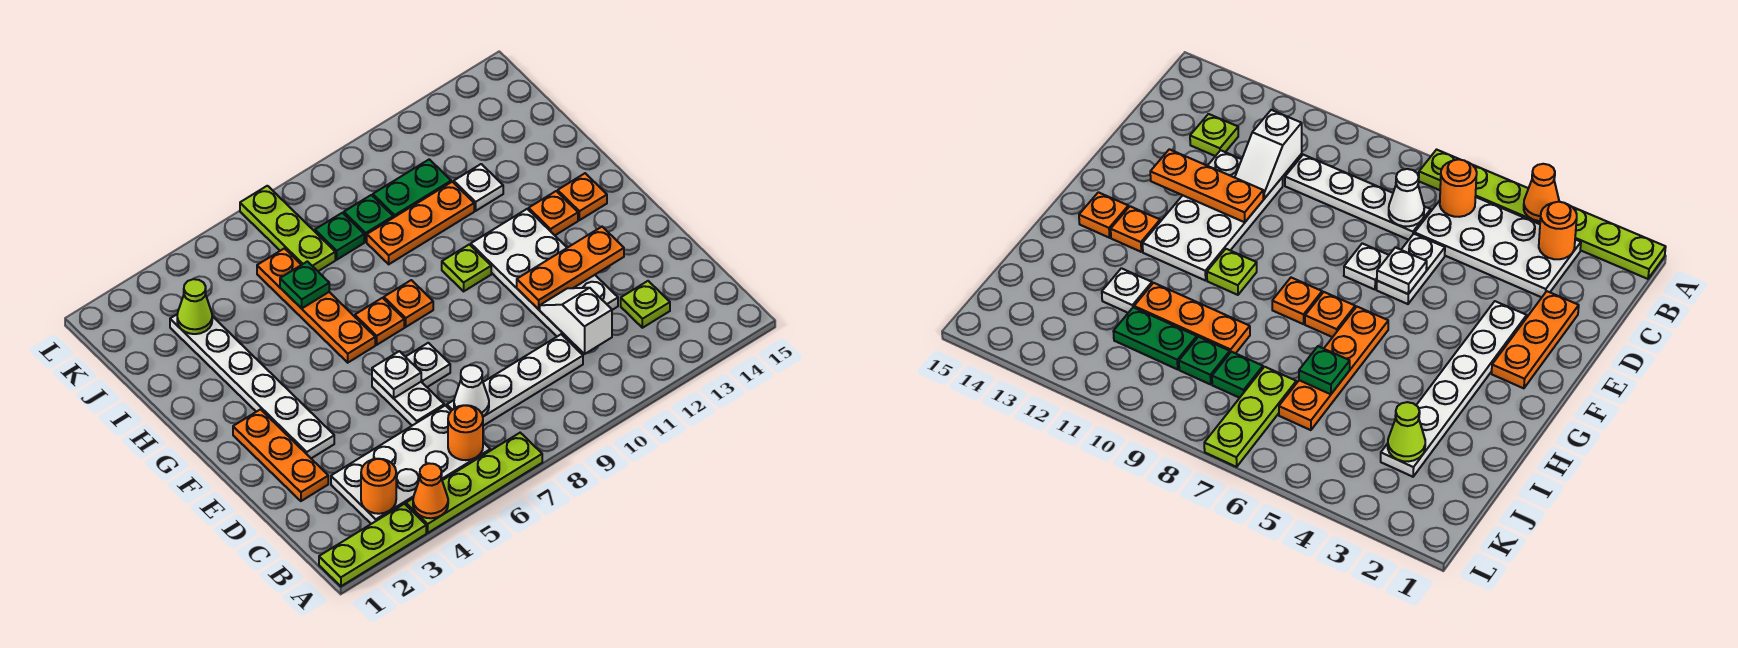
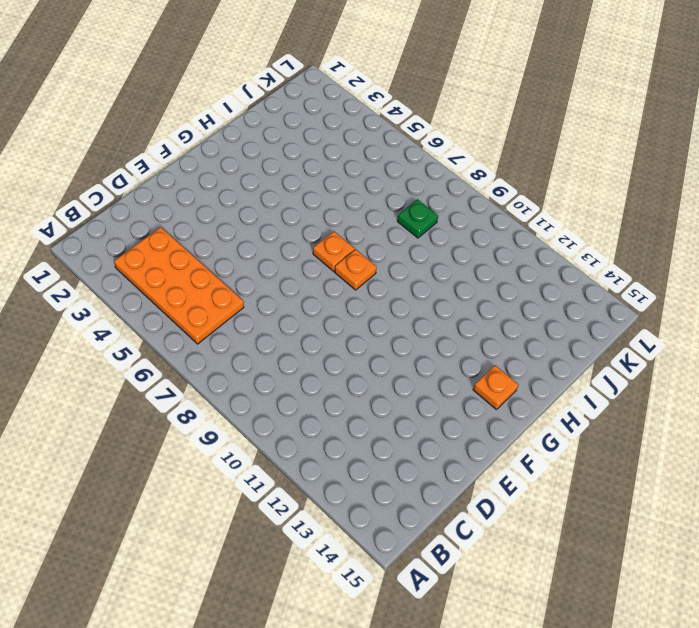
orange plate B3:C6 level 1 -> white plate B3:C6 level 1
none -> lime plate A1:A3 level 1
none -> lime plate A4:A7 level 1
none -> white plate C7:C10 level 1
none -> lime plate C13 level 1

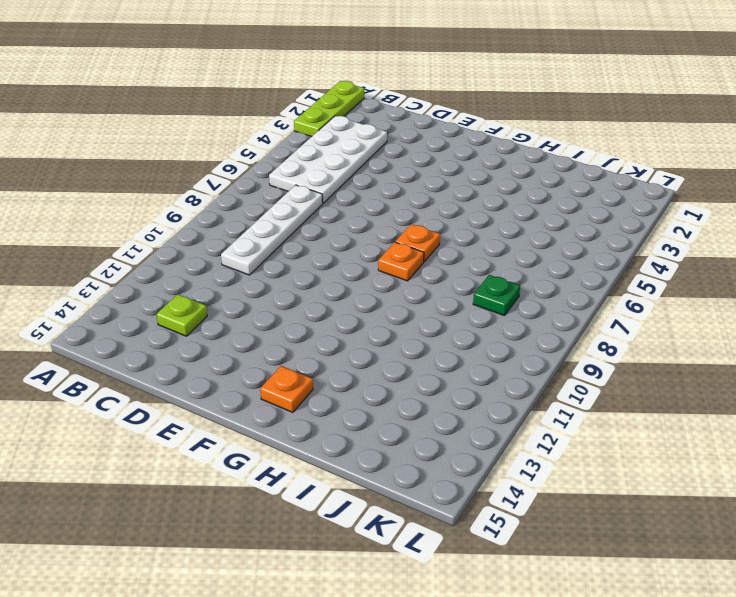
none -> lime plate A4:A7 level 1
none -> orange plate D2:F2 level 1
none -> white plate D6:E6 level 1
none -> white plate D11:G12 level 1

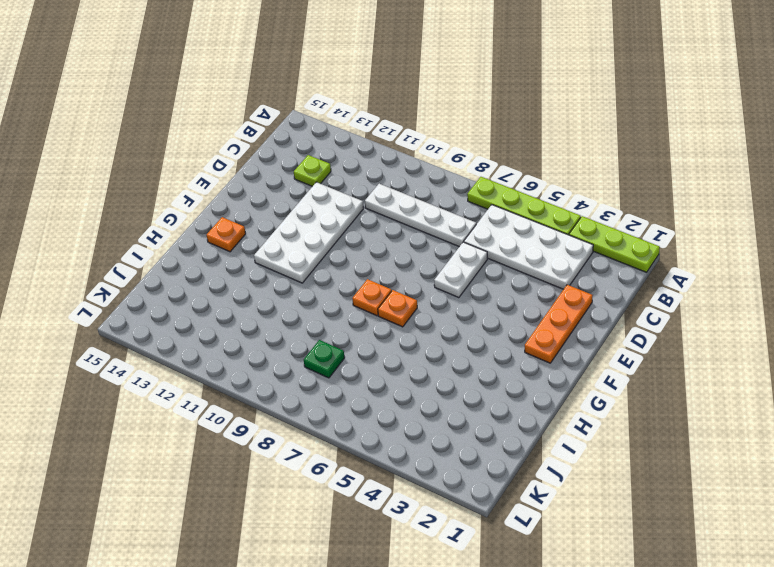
none -> white plate E3:J3 level 1
none -> white plate E7 level 1
none -> orange plate G6:J6 level 1
none -> lime plate G10 level 1

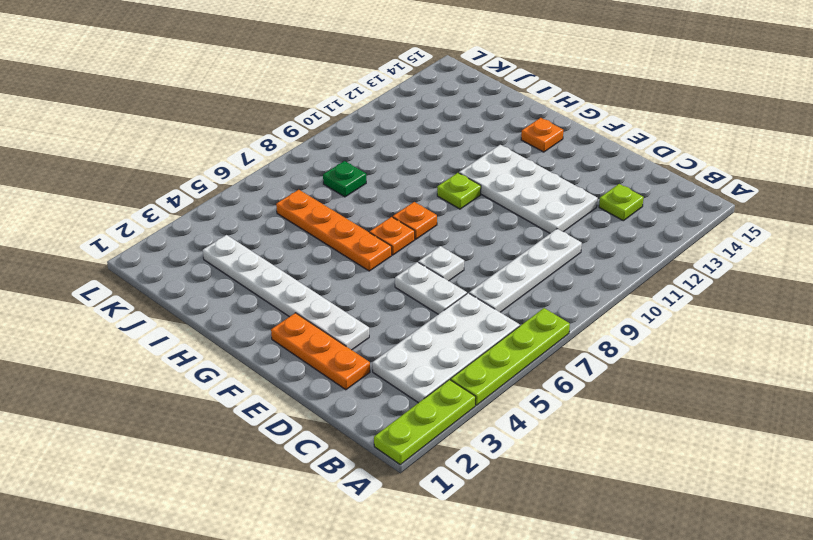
none -> orange plate G13 level 1
none -> orange plate I9:I11 level 1
none -> white plate I12 level 1
none -> lime plate J7:L7 level 1

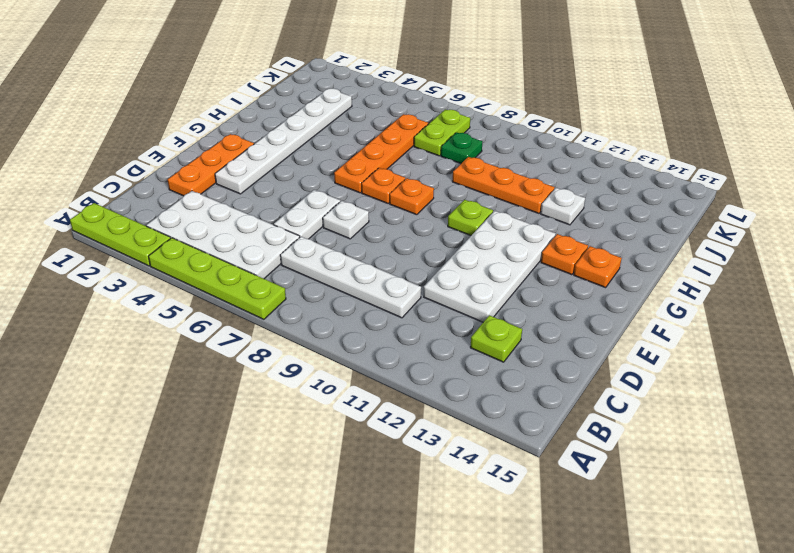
lime plate J7:K7 level 1 -> lime plate J7:L7 level 1
none -> green plate J9 level 1
none -> green plate J10:J11 level 1
none -> orange cone A4 level 2
none -> orange round brick B3 level 2

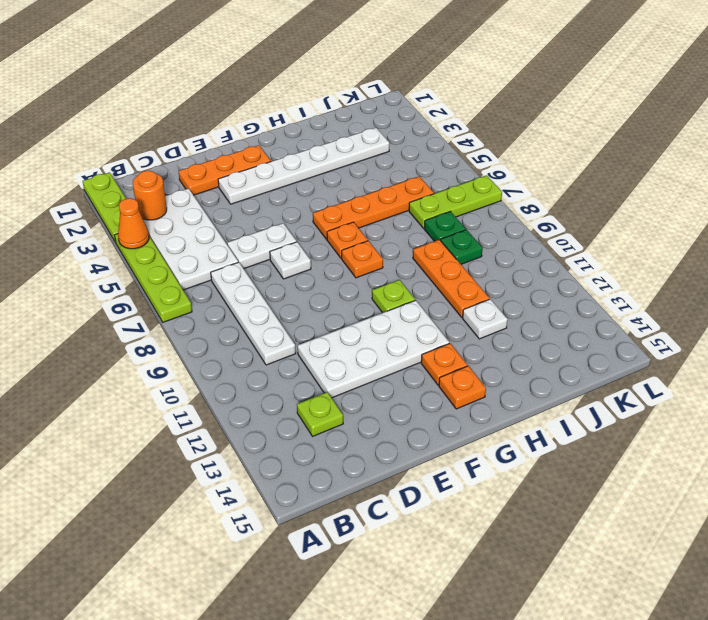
none -> green plate J10:J11 level 1
none -> orange round brick B6 level 2
none -> white cone C7 level 2
none -> white slope C11:D11 level 2 top C

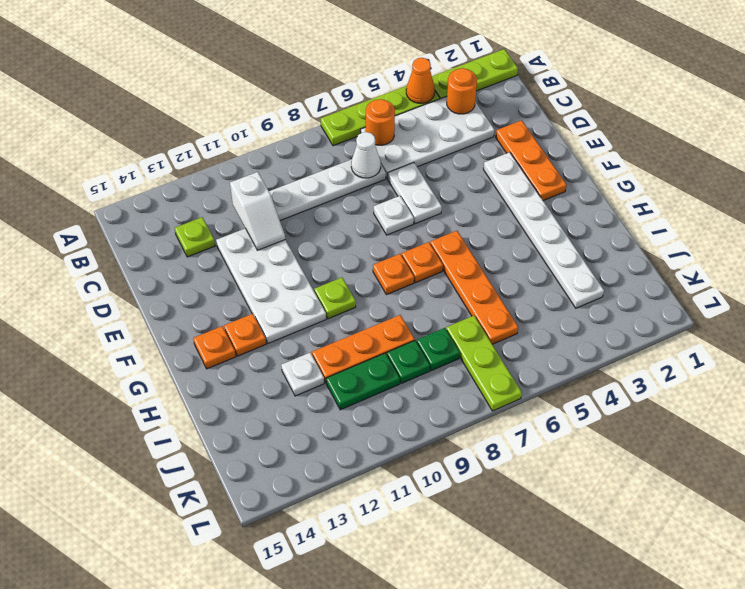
none -> white plate E6 level 2
none -> orange plate E11:E13 level 2
none -> green plate I6 level 2
none -> lime cone J3 level 2

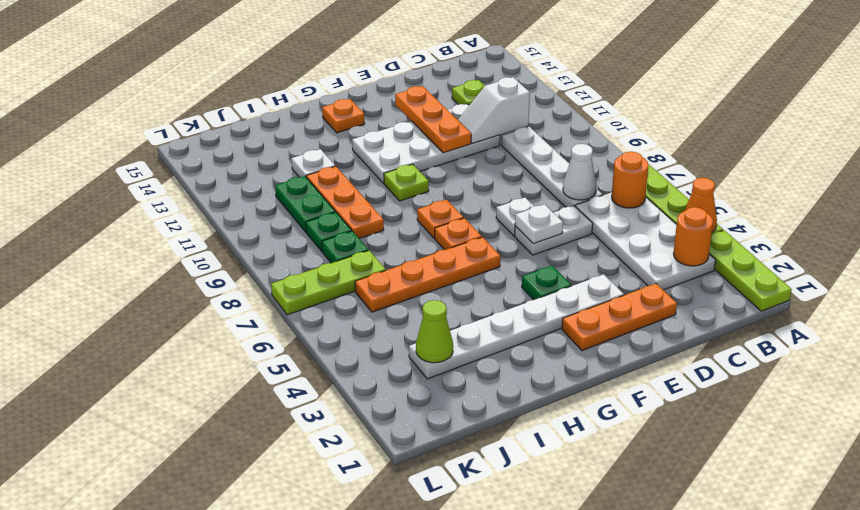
green plate F4 level 1 -> green plate I6 level 2
none -> orange plate G13 level 1

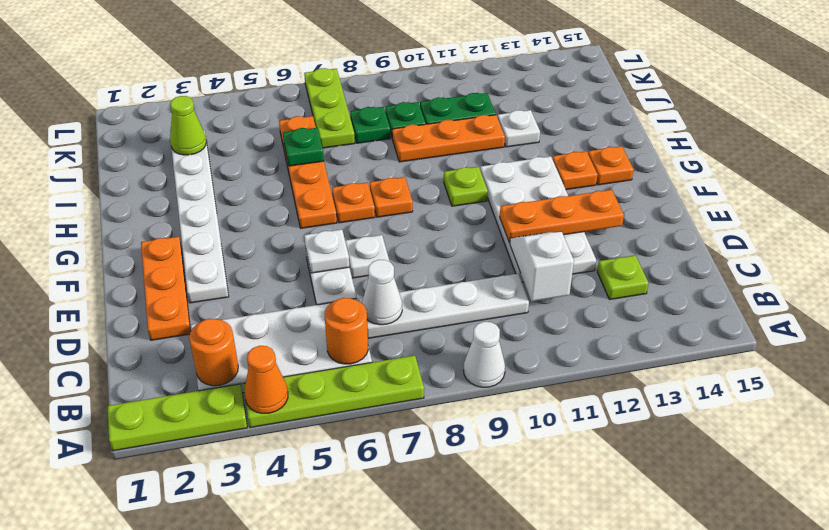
white cone A9 level 1 -> none

